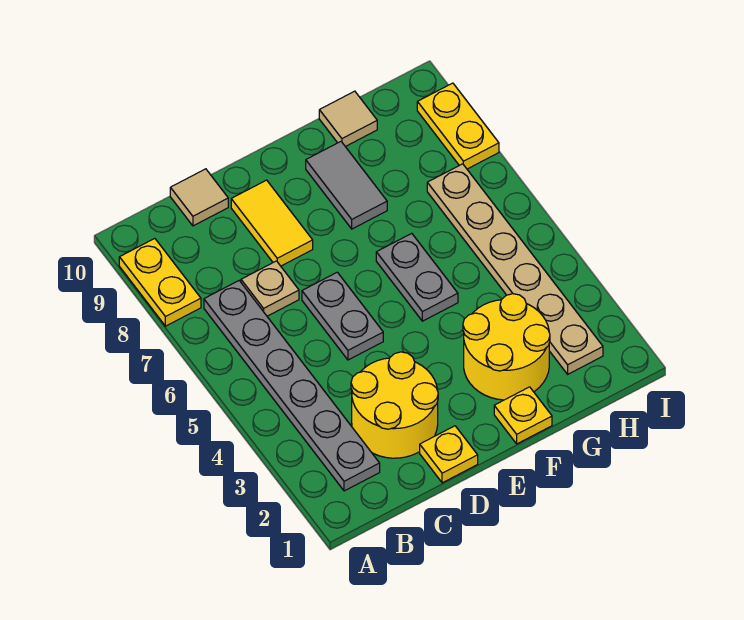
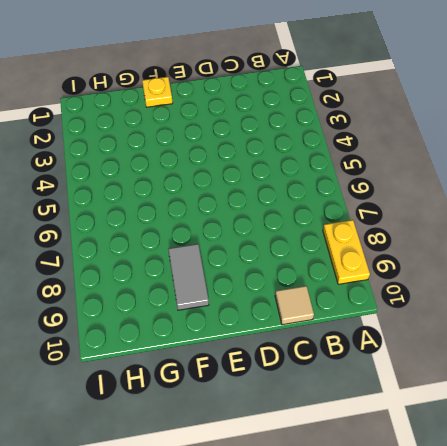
none -> grey plate B2:B7 level 1
none -> yellow round brick C2:D3 level 1
none -> tan plate C7 level 1

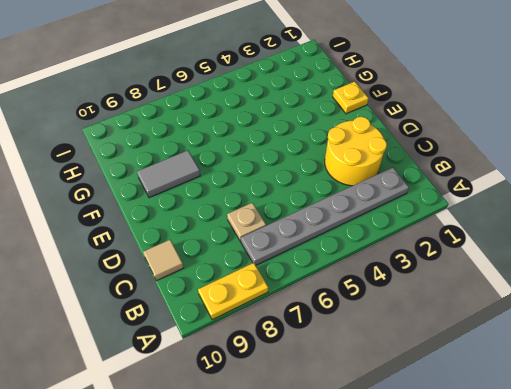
none -> yellow plate D1 level 1
none -> grey plate D5:D6 level 1
none -> yellow tile D8:D9 level 1

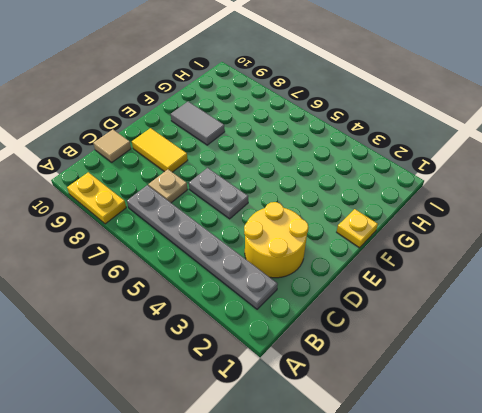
none -> yellow plate D1 level 1
none -> yellow round brick F2:G3 level 1
none -> grey plate F5:F6 level 1

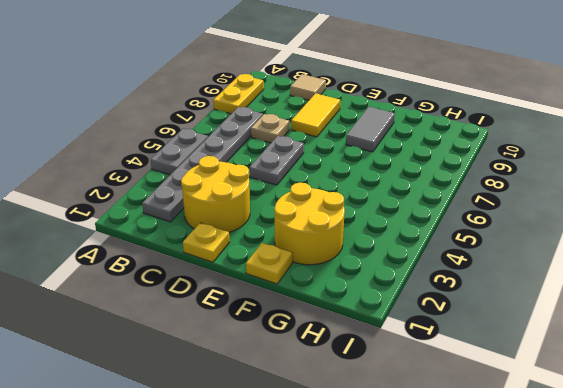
grey plate A4:A5 level 1 -> grey plate F5:F6 level 1
none -> tan tile G10 level 1
none -> tan plate H2:H7 level 1
none -> yellow plate I8:I9 level 1

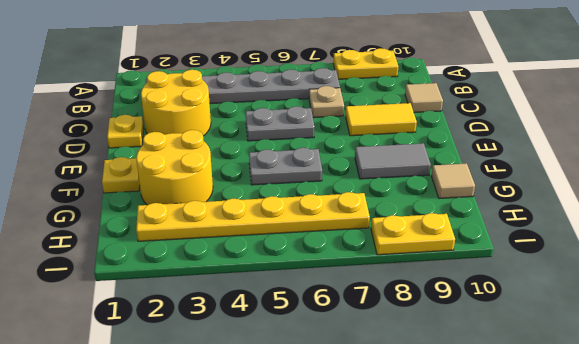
yellow plate H2:H7 level 1 -> tan plate H2:H7 level 1

